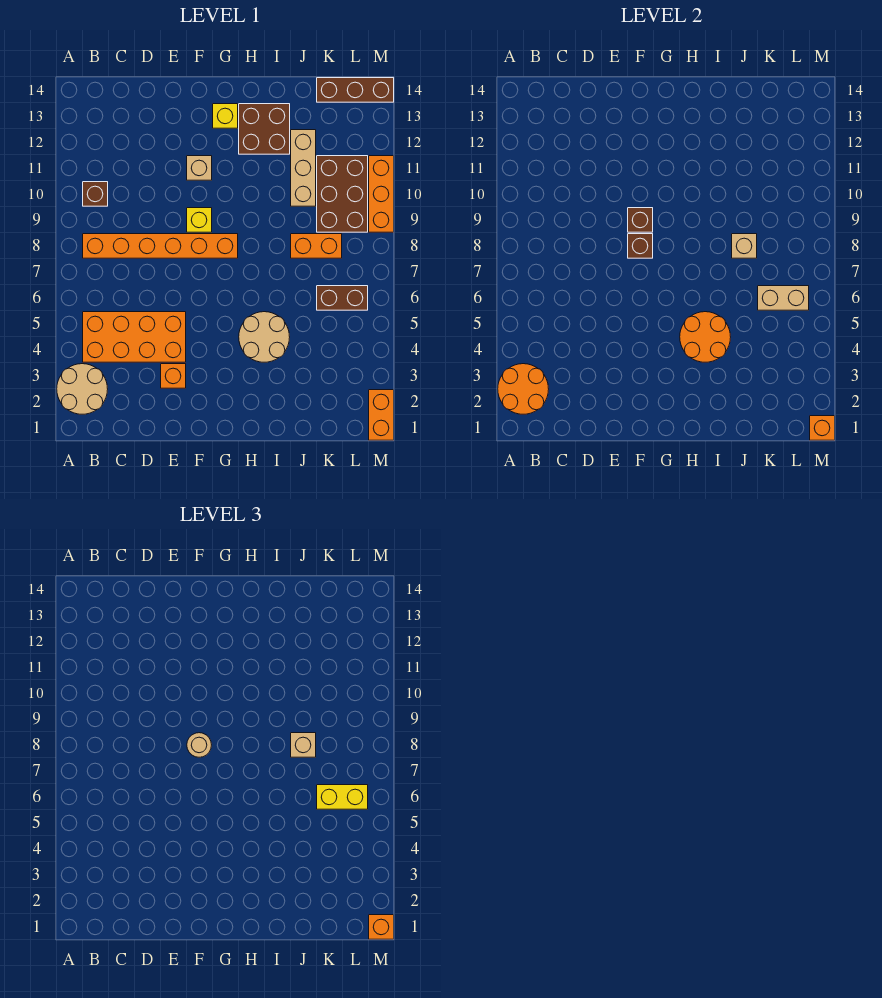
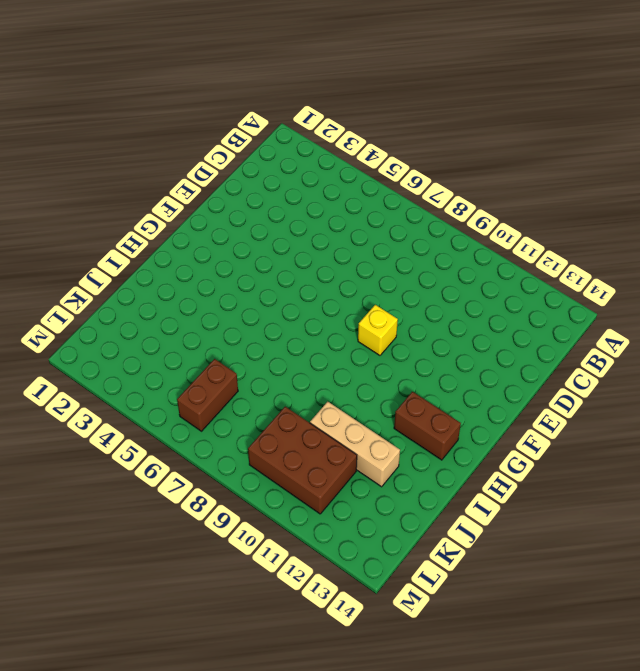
brown brick H12:H13 level 1 -> brown brick H12:I13 level 1
none -> tan round brick A2:B3 level 1
none -> orange brick B4:E5 level 1
none -> orange brick B8:G8 level 1

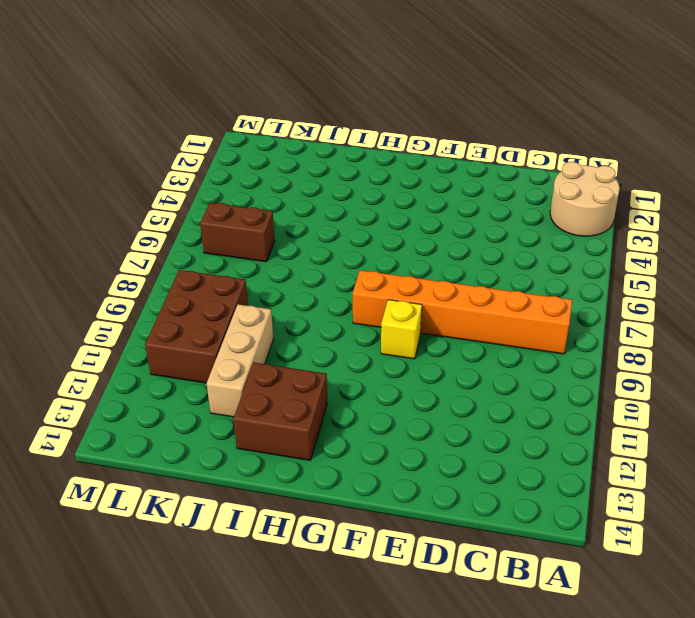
none -> orange brick B4:E5 level 1
none -> brown brick B10 level 1
none -> orange brick E3 level 1

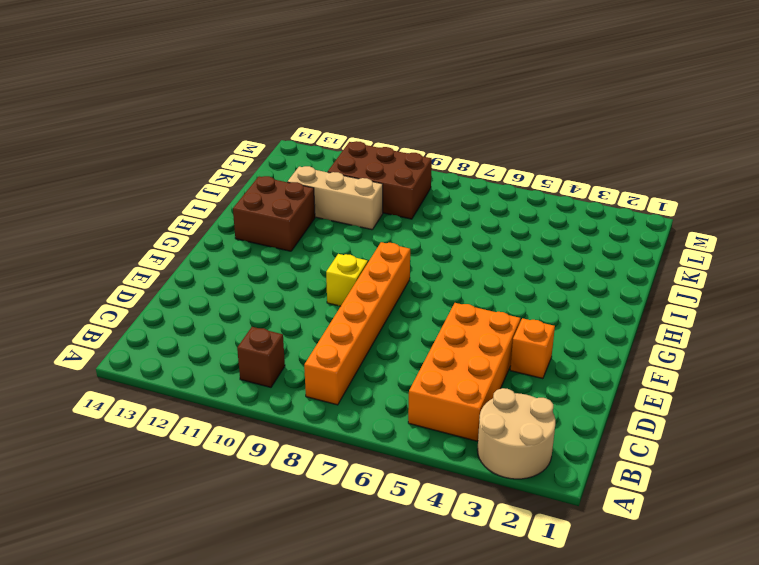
none -> tan brick F11 level 1
none -> yellow brick G13 level 1
none -> tan round brick H4:I5 level 1

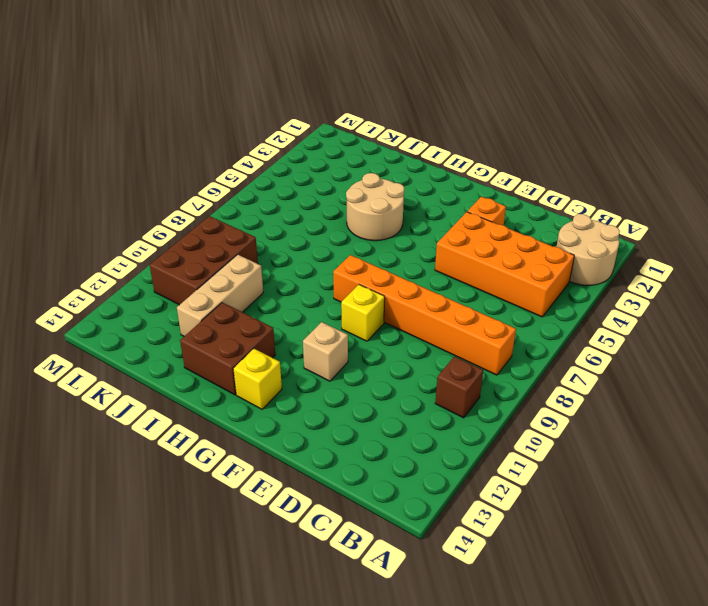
none -> orange brick J8:K8 level 1
none -> brown brick K6:L6 level 1
none -> brown brick K14:M14 level 1

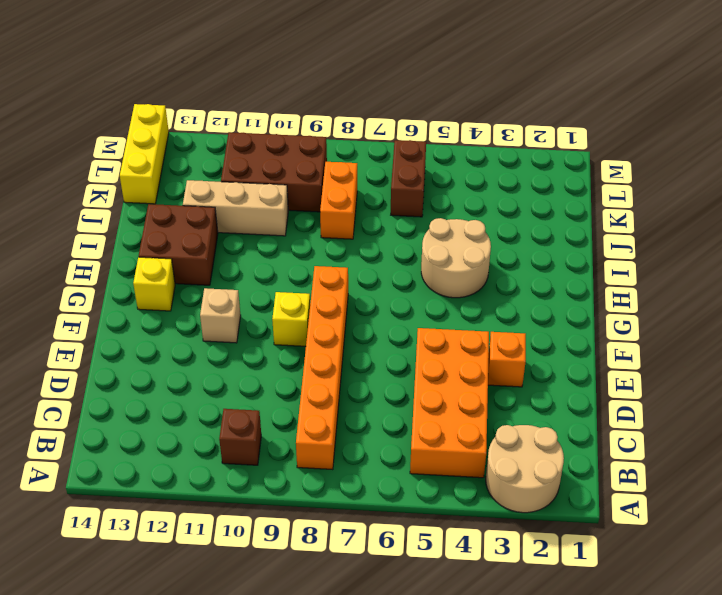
yellow brick K14:M14 level 1 -> brown brick K14:M14 level 1
none -> orange brick M1:M2 level 1
none -> orange brick M9:M11 level 1
none -> orange round brick A2:B3 level 2

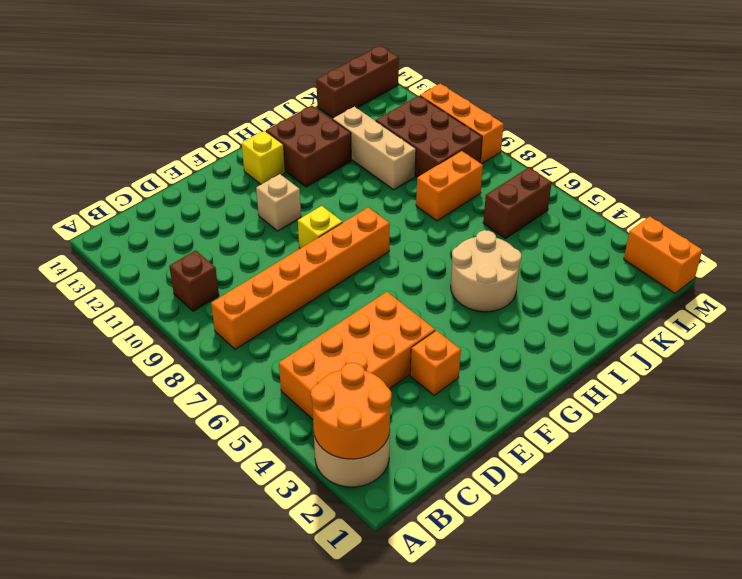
none -> brown brick F8 level 2
none -> brown brick F9 level 2
none -> orange round brick H4:I5 level 2

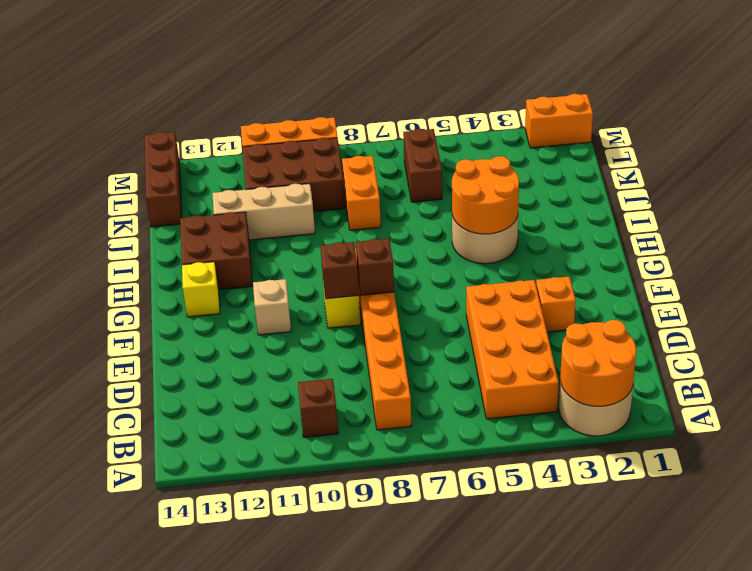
none -> tan brick J8 level 2
none -> tan brick K6:L6 level 2
none -> orange brick M1 level 2

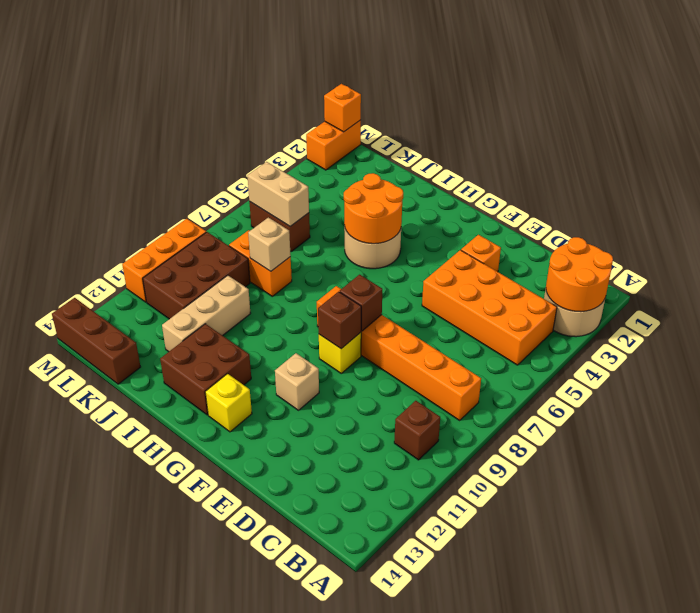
none -> tan round brick F8 level 3
none -> tan brick J8 level 3
none -> yellow brick K6:L6 level 3

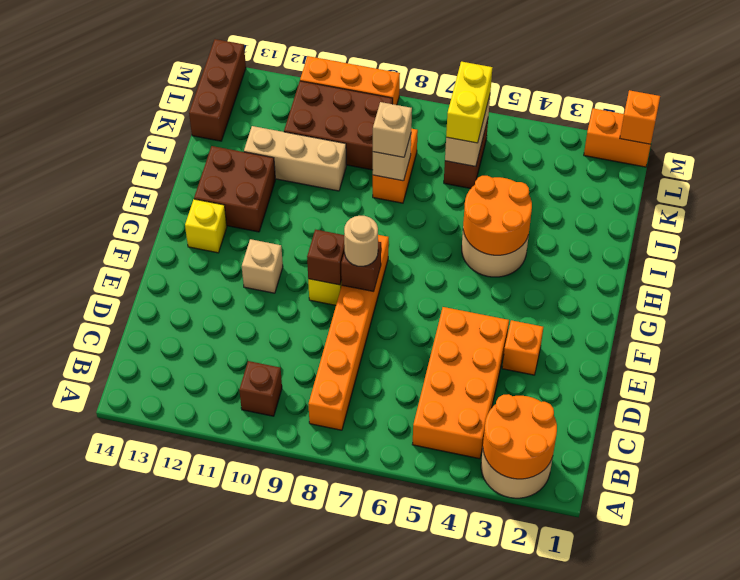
none -> orange brick M1 level 3

